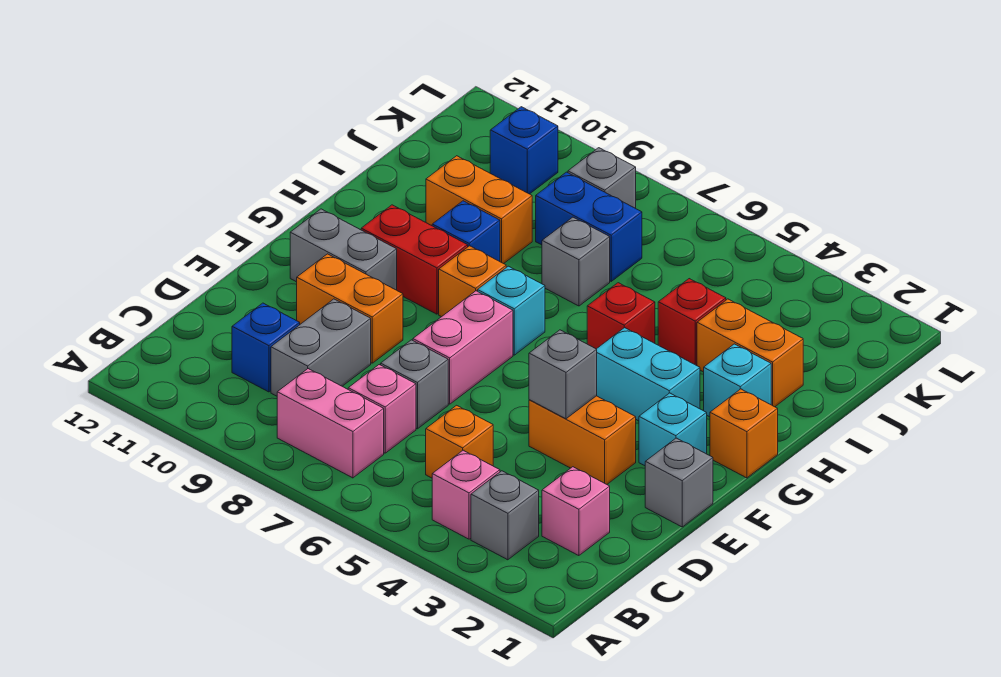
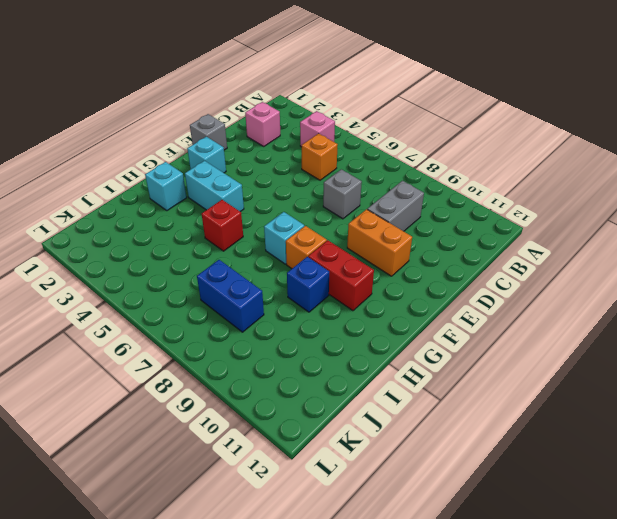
none -> grey brick B3 level 1
none -> pink brick B7:B8 level 1
none -> pink brick C7 level 1
none -> blue brick C10 level 1

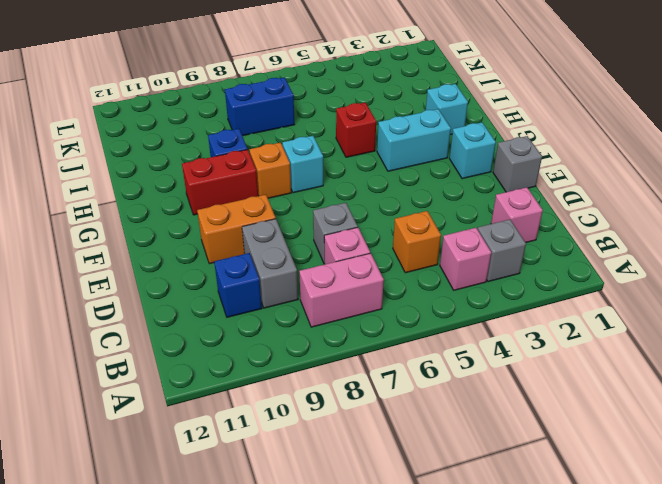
none -> orange brick E3:E4 level 1
none -> pink brick E7:F7 level 1
none -> grey brick F10:F11 level 1
none -> orange brick G1 level 1

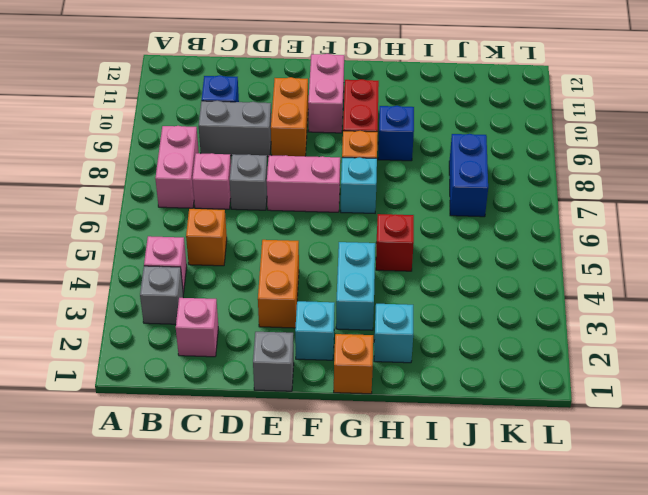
pink brick F10:F11 level 1 -> grey brick F10:F11 level 1
none -> orange brick I2:I3 level 1
none -> red brick I4 level 1
none -> grey brick I7 level 1
none -> orange brick I9:I10 level 1

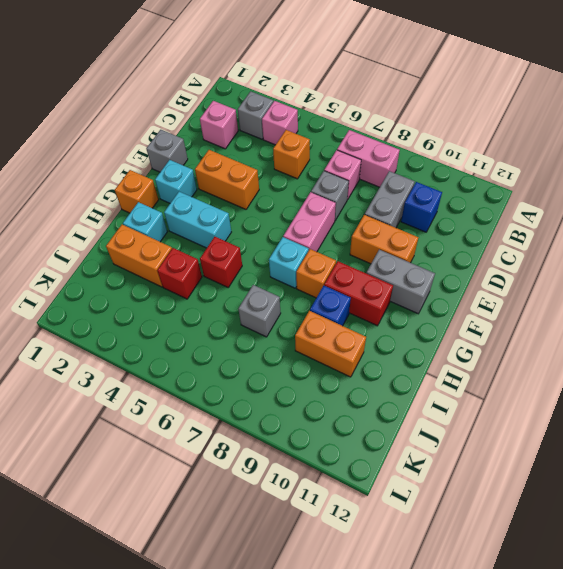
none -> blue brick J7:J8 level 1
none -> grey brick K8 level 1
none -> blue brick K10 level 1
none -> grey brick E4 level 2

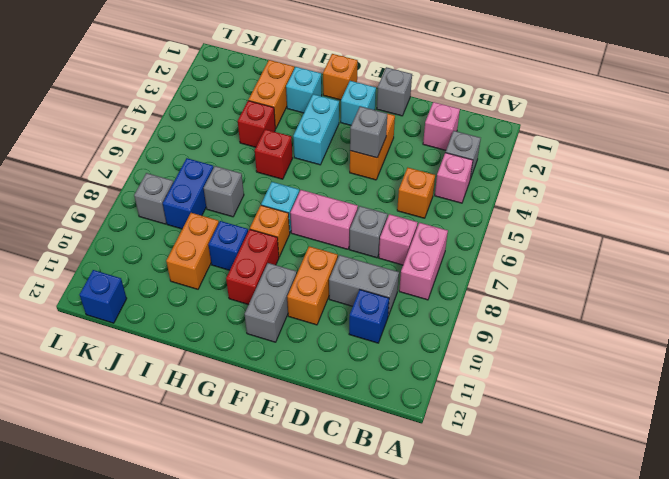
blue brick K12 level 1 -> blue brick K10 level 1

